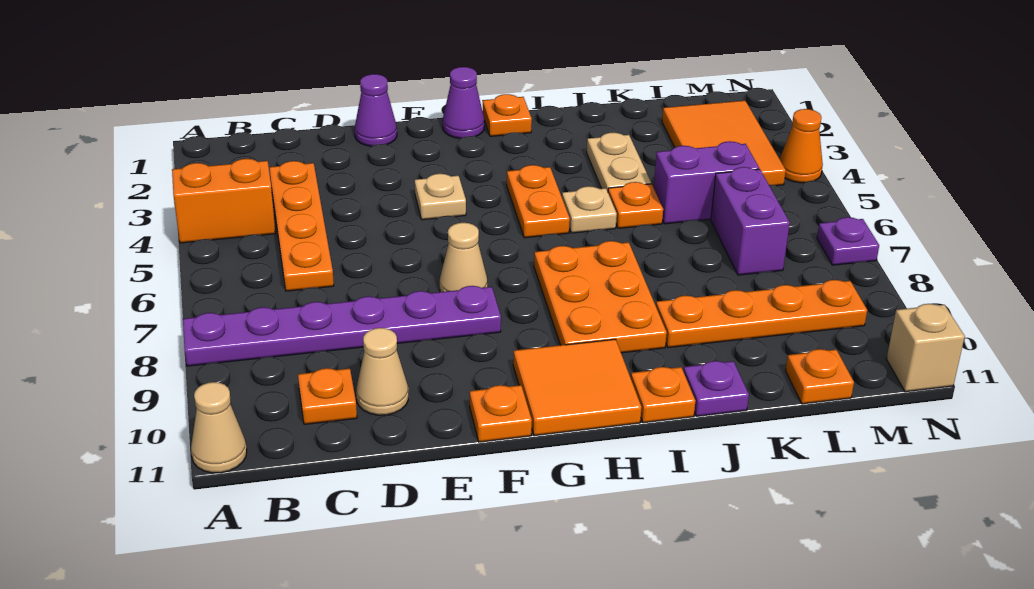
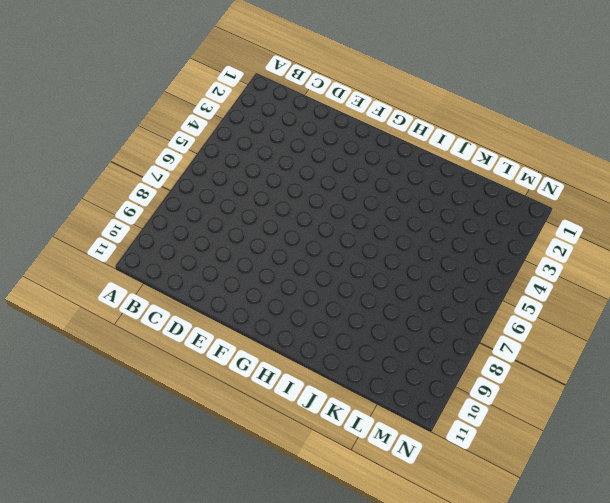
none -> orange brick A4:B4 level 1
none -> purple plate A8:F8 level 1
none -> tan cone A11 level 1

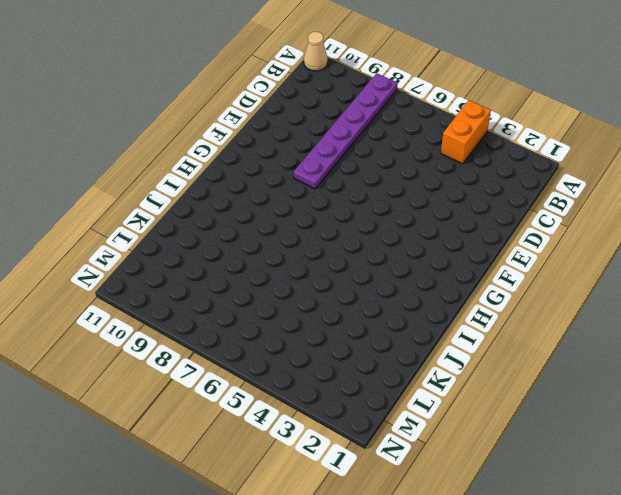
none -> orange plate C3:C6 level 1
none -> orange plate C10 level 1
none -> tan cone D10 level 1

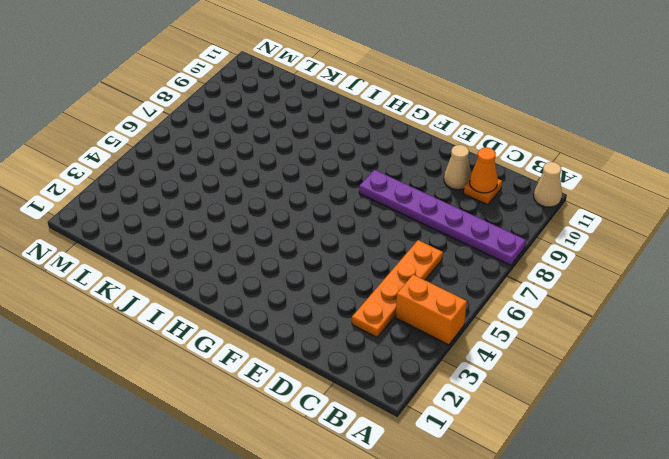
orange cone C10 level 2 -> orange cone N4 level 1
none -> purple cone E1 level 1
none -> tan plate F4 level 1
none -> tan cone F7 level 1

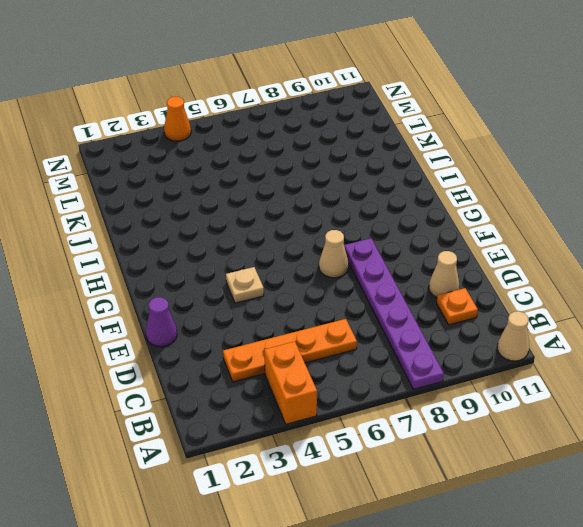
none -> orange plate F11 level 1
none -> purple cone G1 level 1
none -> orange tile G10:H11 level 1

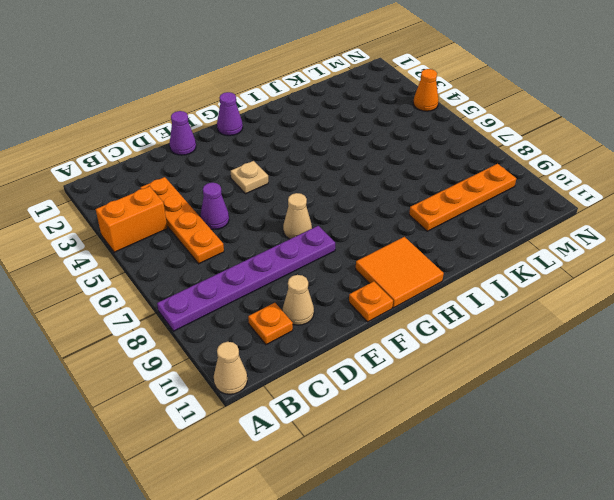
purple cone D5 level 1 -> none
none -> orange plate H1 level 1
none -> orange plate H4:H5 level 1
none -> orange plate H7:I9 level 1

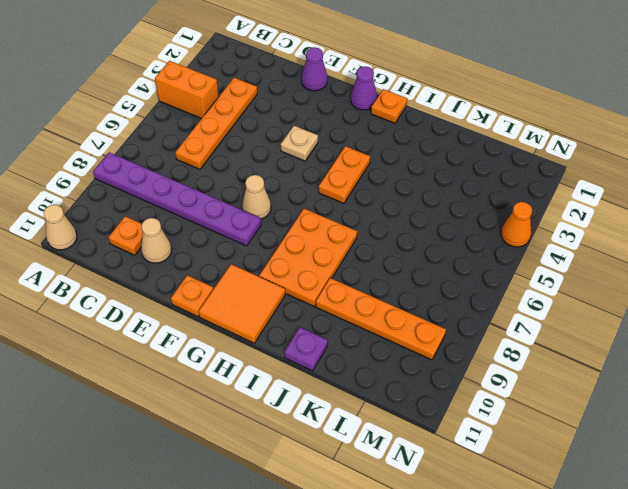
none -> tan plate I5 level 1
none -> orange plate I11 level 1
none -> tan plate J3:J4 level 1

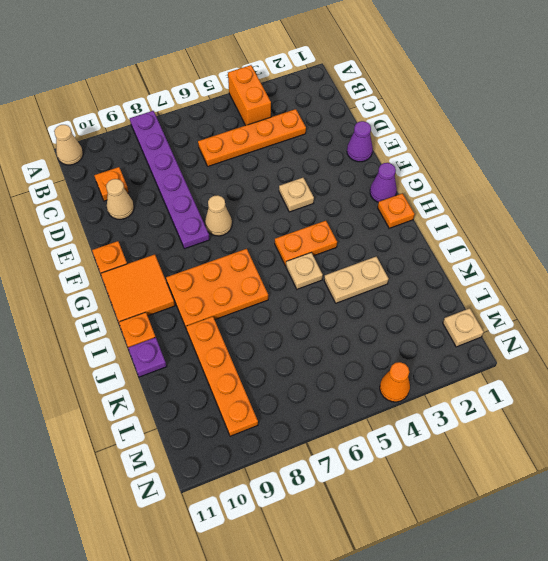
tan plate M1 level 1 -> none
none -> orange plate J5 level 1
none -> purple brick K5:L5 level 1
none -> orange tile L2:M4 level 1

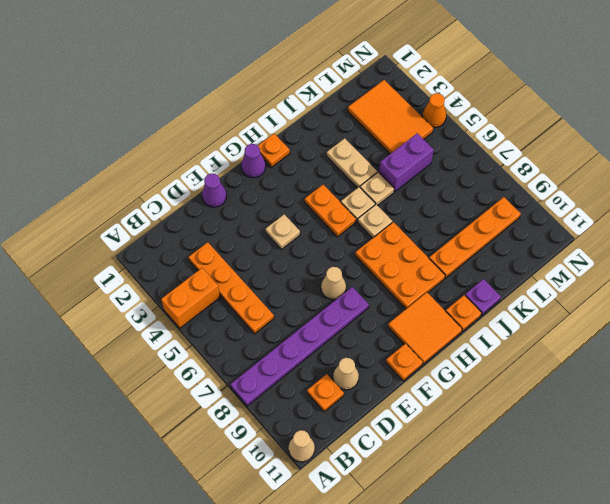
tan plate I6 level 1 -> none
tan plate J5 level 1 -> orange plate J5 level 1
none -> purple brick L6:L7 level 1
none -> orange plate L11 level 1
none -> purple plate N7 level 1

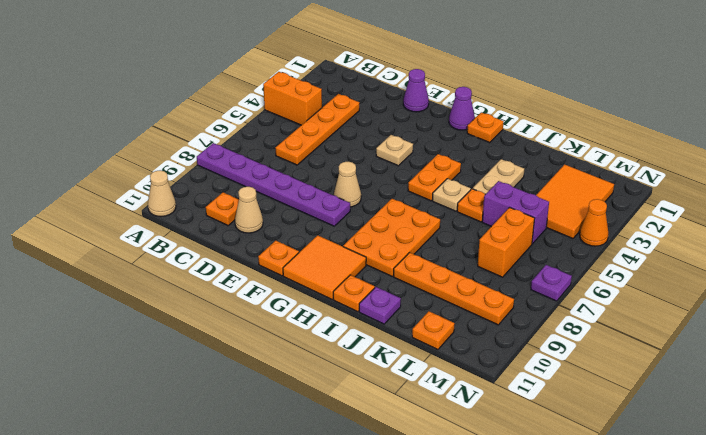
orange brick L6:L7 level 1 -> purple brick L6:L7 level 1
none -> tan brick N11 level 1

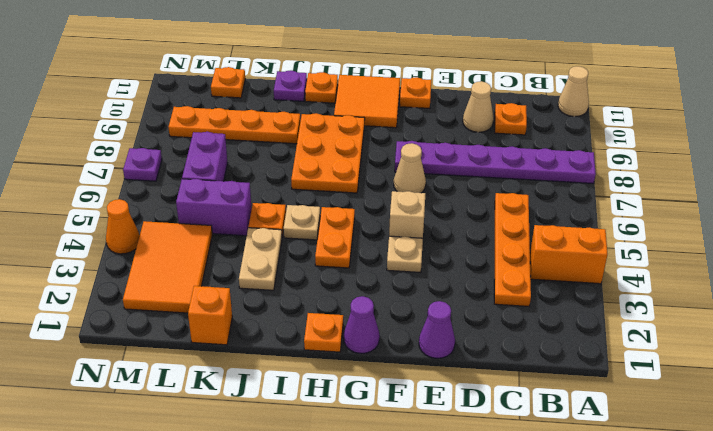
tan brick F5 level 1 -> tan brick N11 level 1
orange brick K1 level 1 -> none

